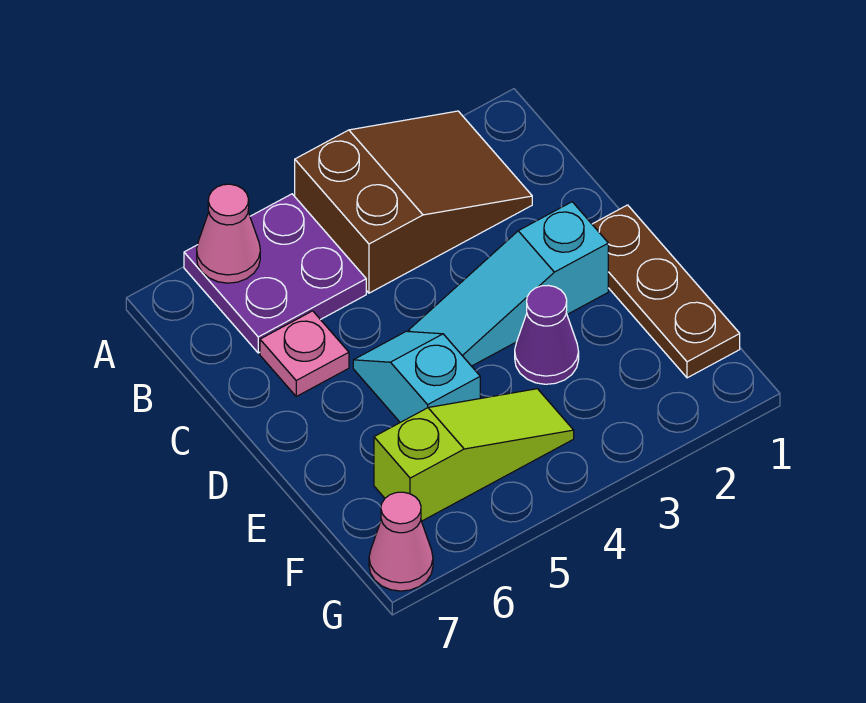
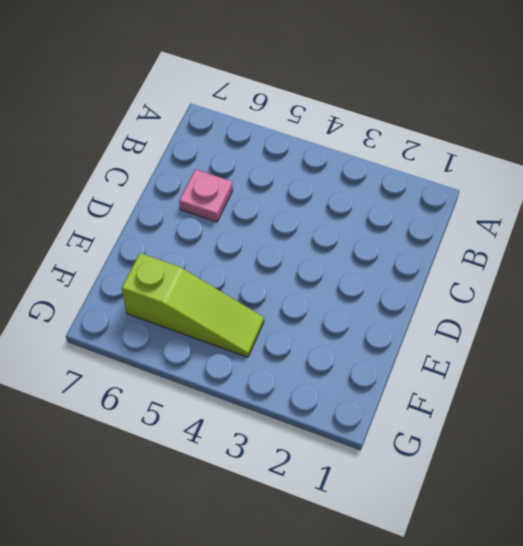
none -> brown slope A2:B4 level 1 top 4
none -> purple plate A5:B6 level 1

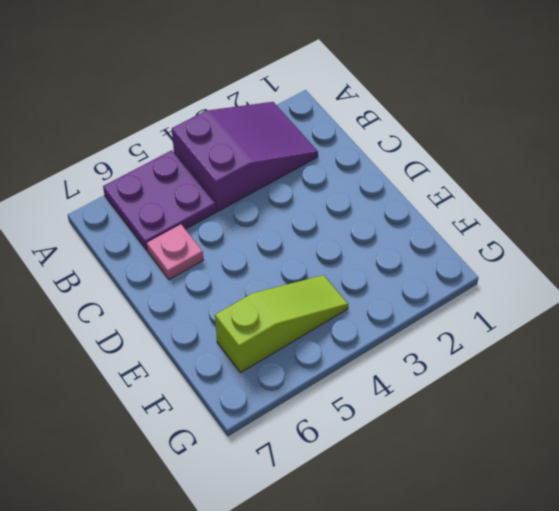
purple slope A2:B4 level 1 top 4 -> brown slope A2:B4 level 1 top 4
none -> brown plate D1:F1 level 1
none -> cyan slope D2:D4 level 1 top 2

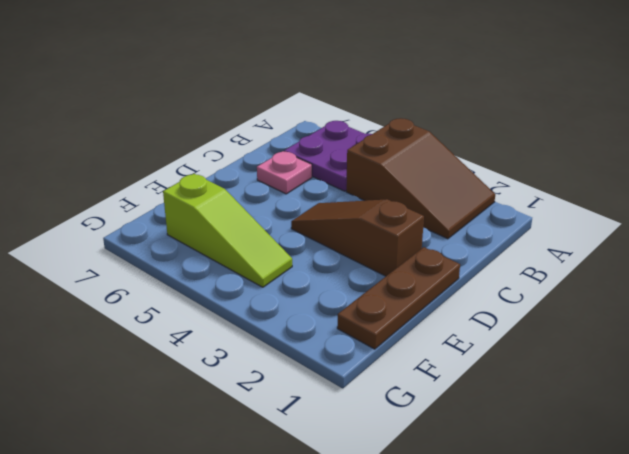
brown slope D2:D4 level 1 top 2 -> cyan slope D2:D4 level 1 top 2
none -> cyan slope D5:E5 level 1 top E
none -> purple cone E3 level 1

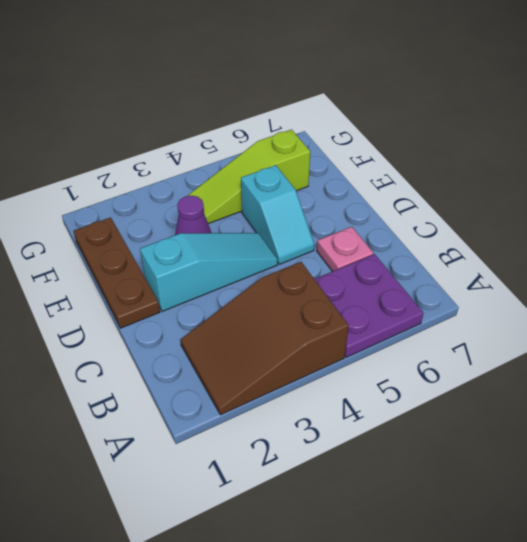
none -> pink cone G7 level 1
none -> pink cone A6 level 2

